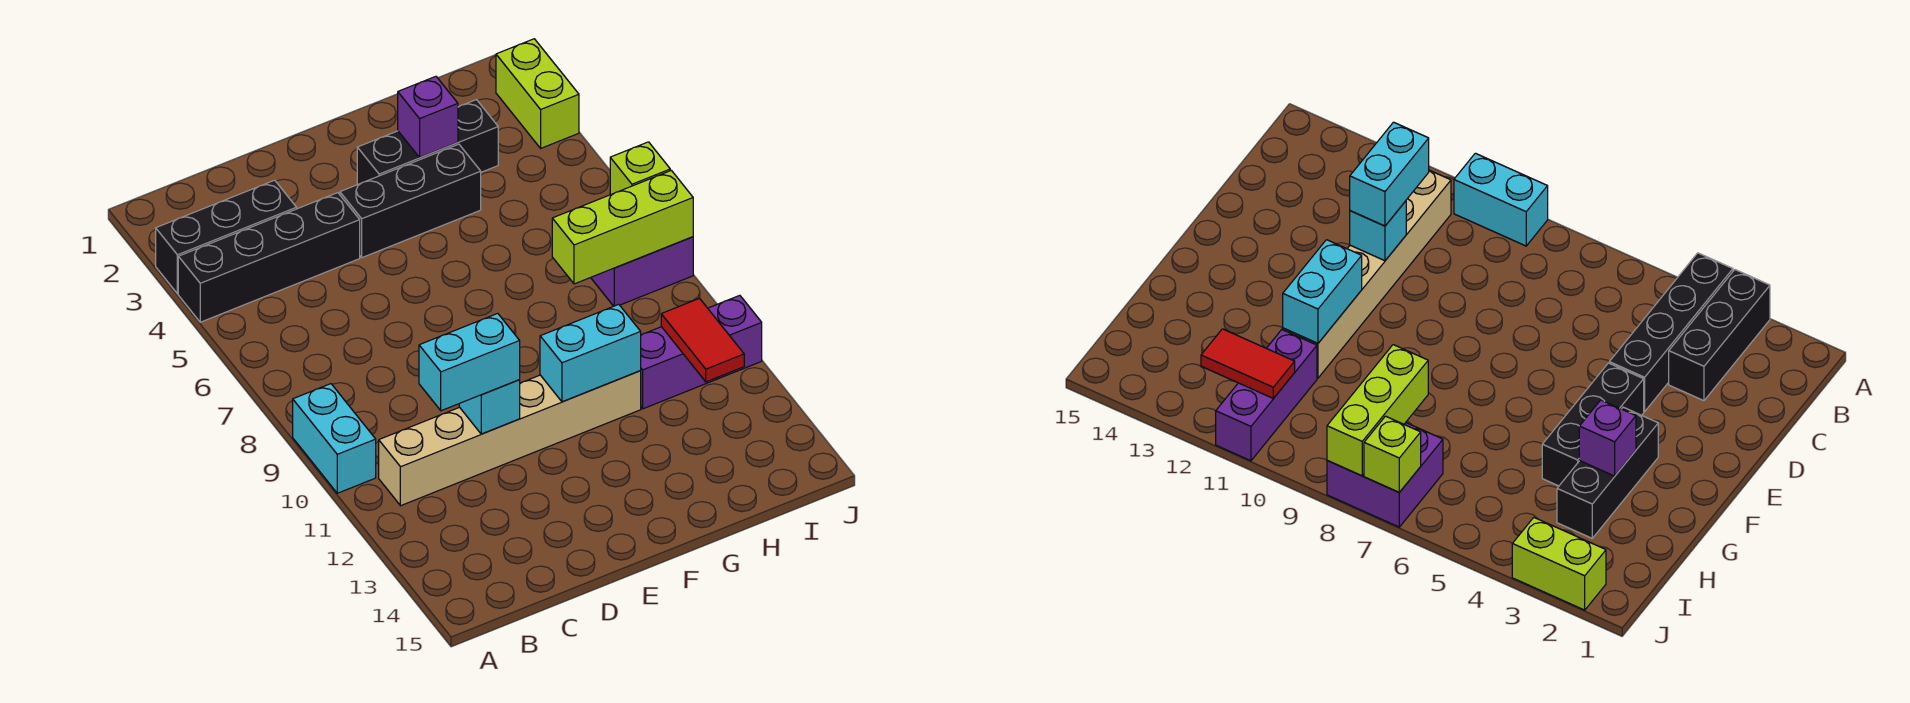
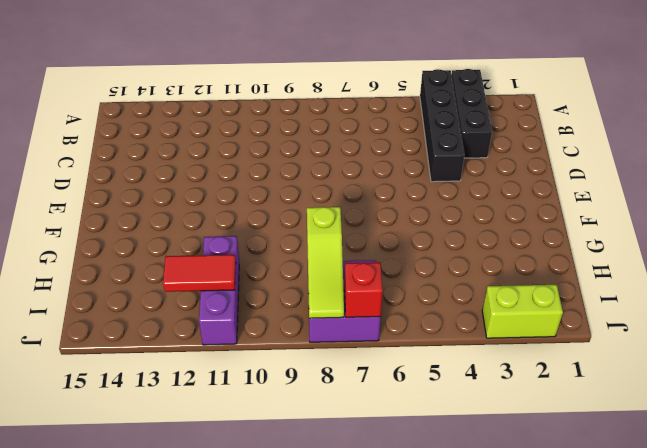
lime slope H8:J8 level 2 top H -> lime brick H8:J8 level 2
red brick J7 level 2 -> lime brick J7 level 2
none -> cyan brick A9:A10 level 1
none -> tan brick B11:G11 level 1
none -> black brick E4:G4 level 1

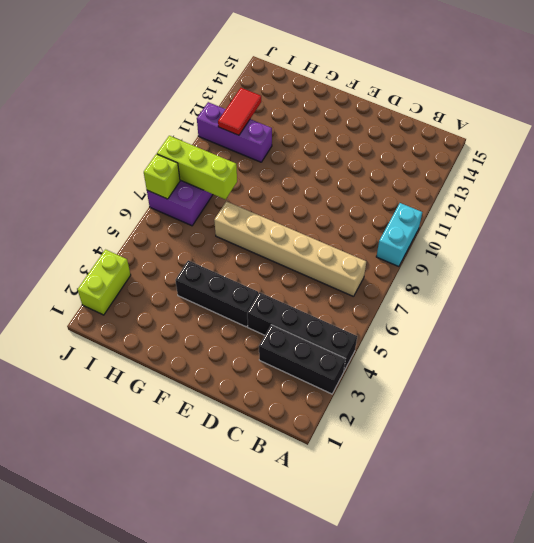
tan brick B7:G7 level 1 -> tan brick B11:G11 level 1
none -> black brick F3:H3 level 1
none -> cyan brick D11 level 2
none -> cyan brick F11:G11 level 2

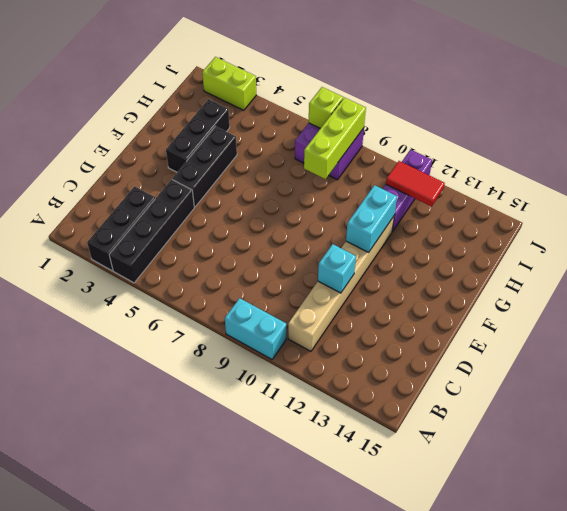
none -> purple brick G3 level 2
none -> cyan brick C11:D11 level 3

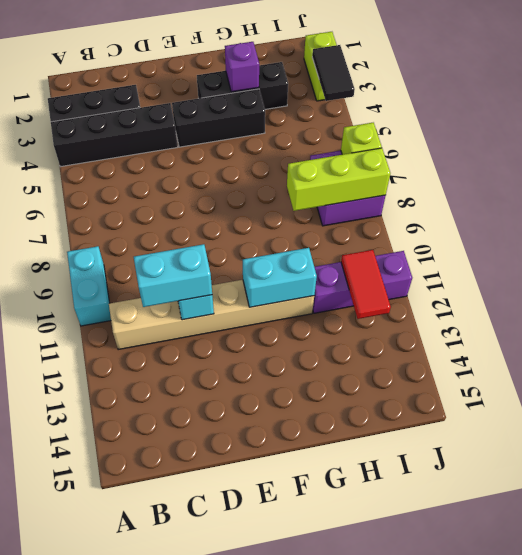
black tile J3:J4 level 2 -> none

